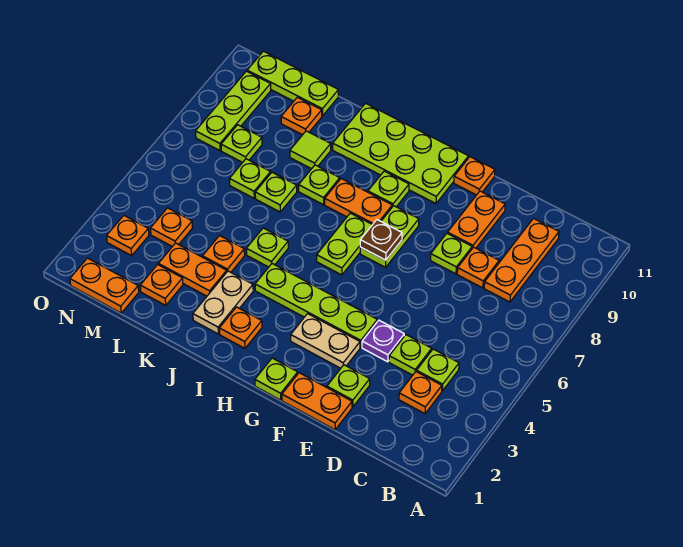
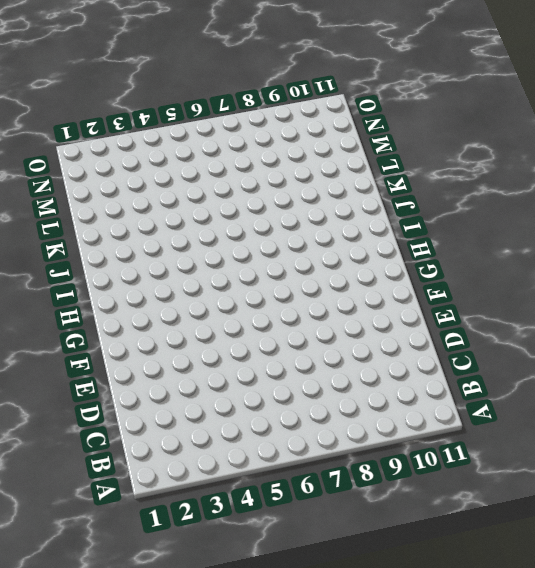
none -> orange plate C3 level 1
none -> lime plate C4 level 1
none -> orange plate C8:C10 level 1
none -> lime plate D4 level 1

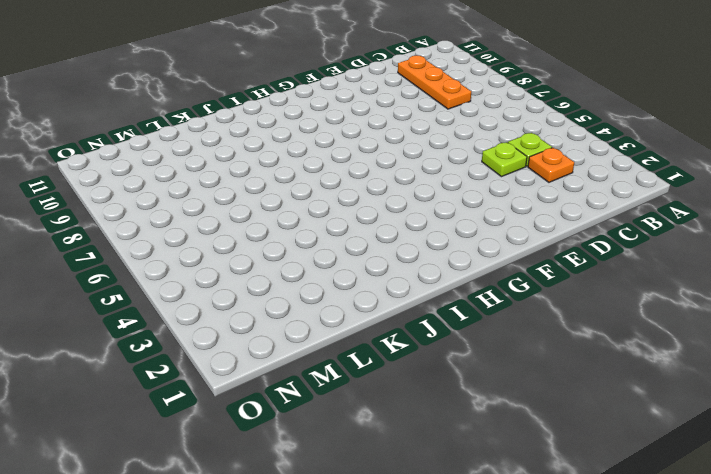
none -> orange plate D8 level 1
none -> orange plate E1:F1 level 1
none -> lime plate E2 level 1
none -> purple plate E4 level 1

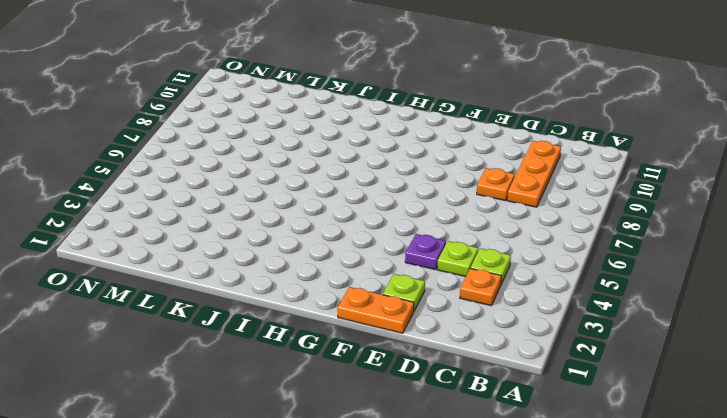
none -> lime plate E8 level 1
none -> orange plate E9:E10 level 1
none -> tan plate F3:G3 level 1
none -> lime plate F4:I4 level 1

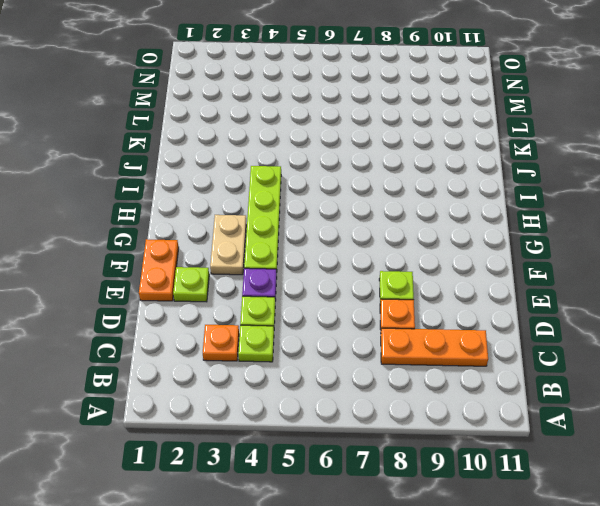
none -> orange plate E9:E10 level 1
none -> orange plate F11 level 1
none -> lime plate G1 level 1
none -> lime plate G7:G8 level 1

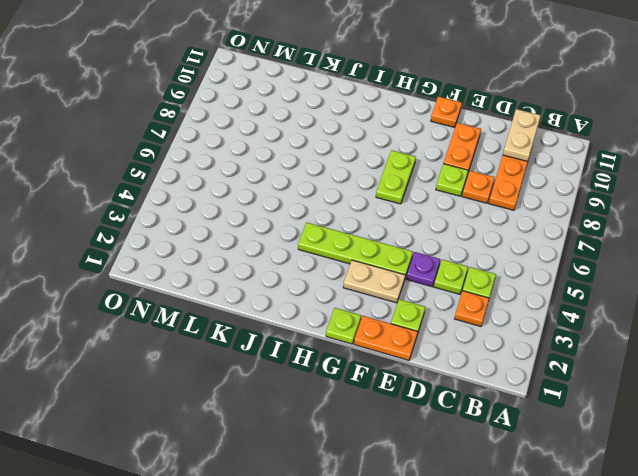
tan plate C10:C11 level 2 -> tan plate J2:J3 level 1
none -> lime plate G10:J11 level 1
none -> lime plate H6:H7 level 1
none -> orange plate H8:I8 level 1
none -> lime plate H9 level 1

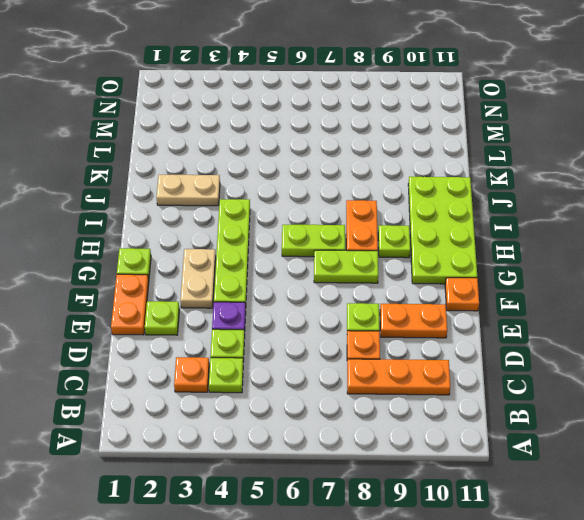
none -> orange plate I2 level 1
none -> lime plate J5 level 1
none -> lime plate J8 level 1
none -> orange plate K3:L3 level 1

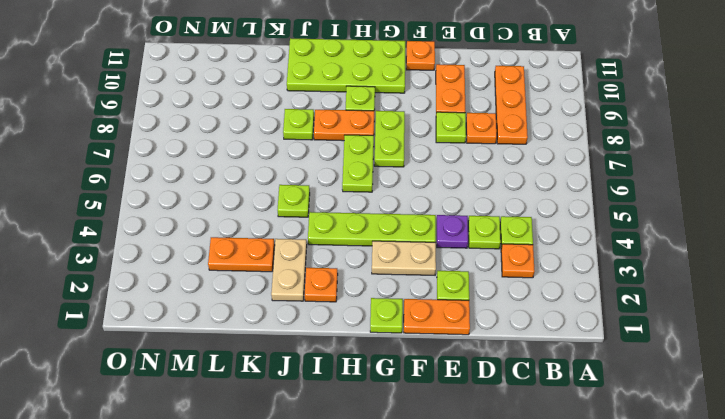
none -> orange plate K4 level 1
none -> lime plate K7 level 1
none -> lime tile K9 level 1
none -> orange plate L2 level 1

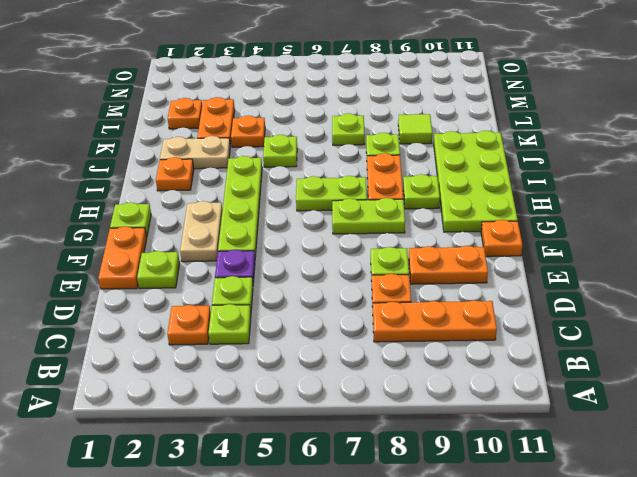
none -> lime plate L7 level 1
none -> orange plate L10 level 1
none -> lime plate L11:N11 level 1
none -> orange plate M1:N1 level 1

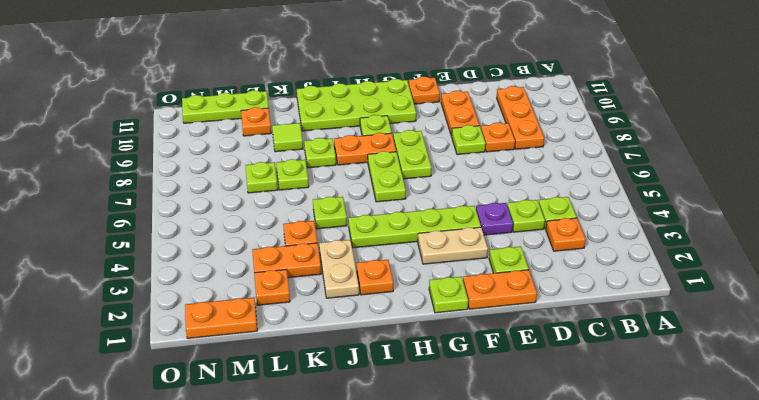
none -> orange plate M4 level 1
none -> lime plate M8 level 1
none -> orange plate N3 level 1
none -> lime plate N8:N10 level 1

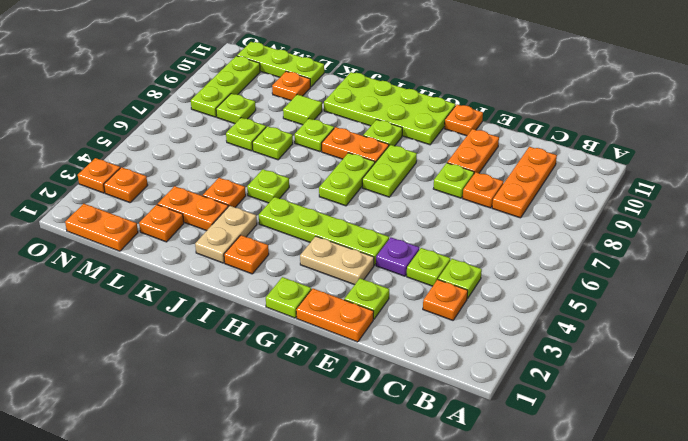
orange plate O3 level 1 -> orange plate M4 level 1
none -> brown plate G7 level 2

